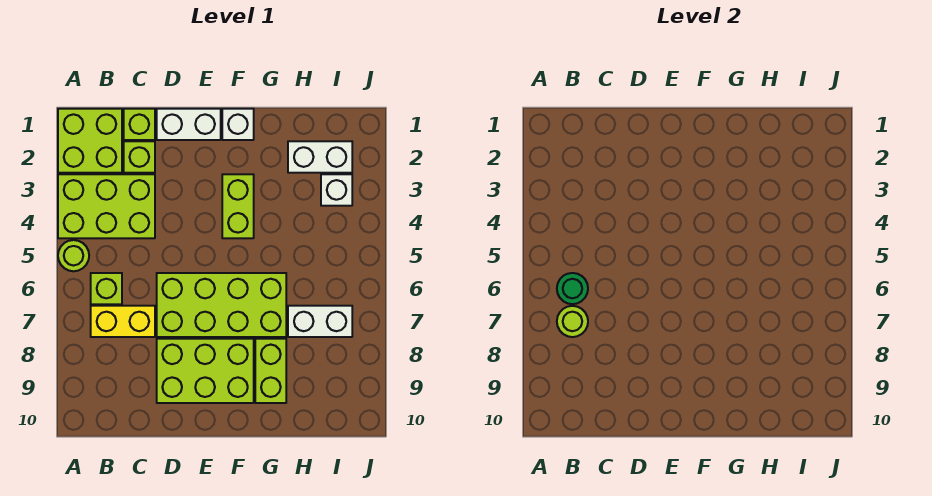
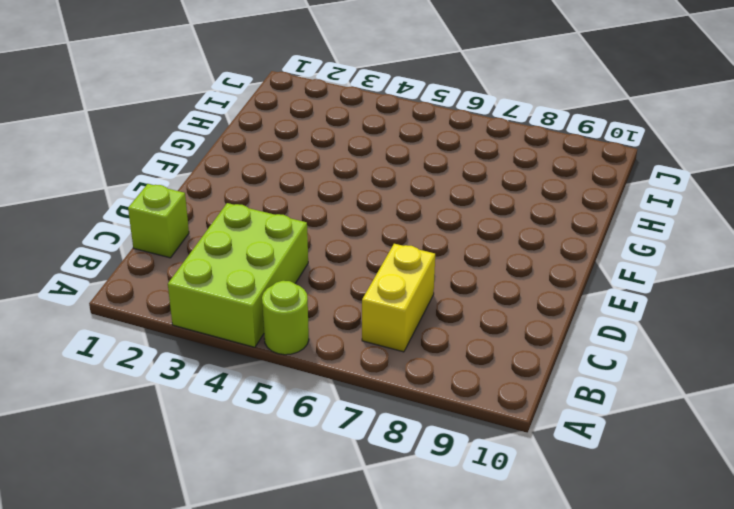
none -> lime brick A1:B2 level 1
none -> lime brick B6 level 1
none -> lime brick C2 level 1

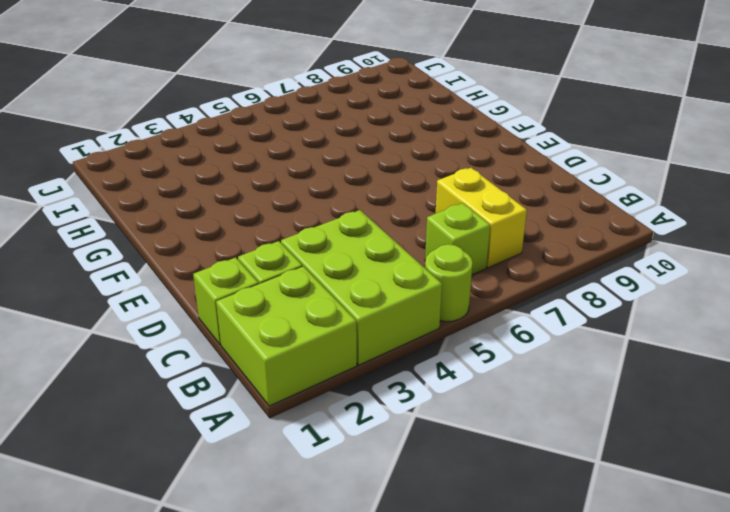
none -> white brick D1:E1 level 1
none -> lime brick D6:G7 level 1
none -> lime brick D8:F9 level 1

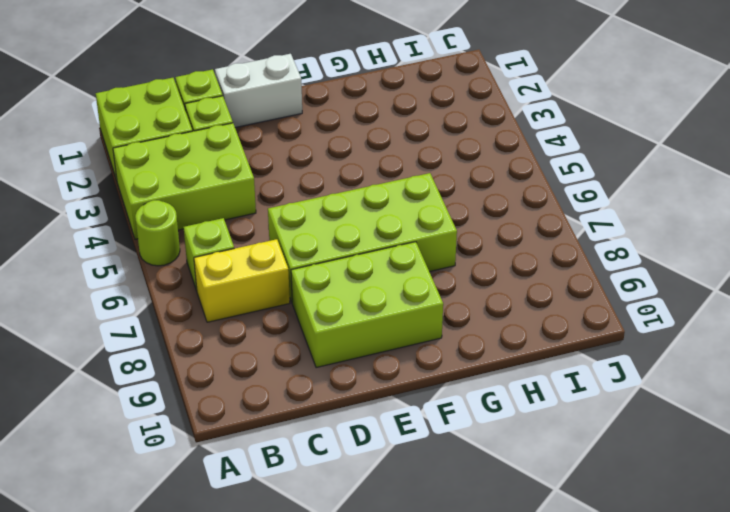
none -> white brick F1 level 1
none -> lime brick F3:F4 level 1
none -> lime brick G8:G9 level 1

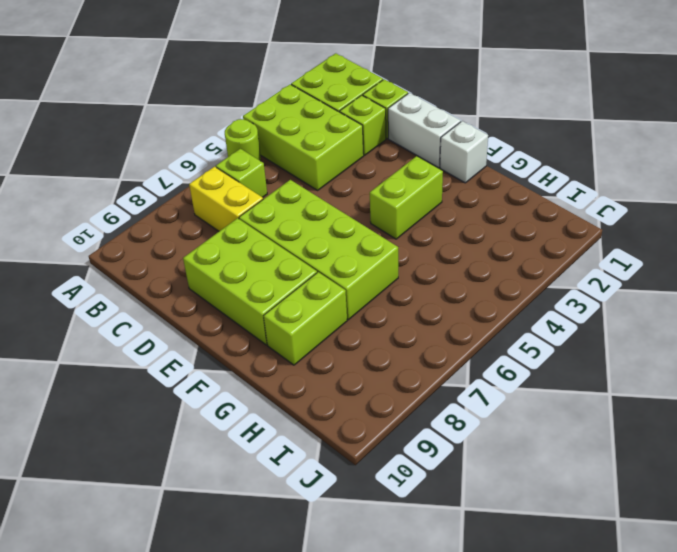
none -> white brick H2:I2 level 1
none -> white brick H7:I7 level 1
none -> white brick I3 level 1

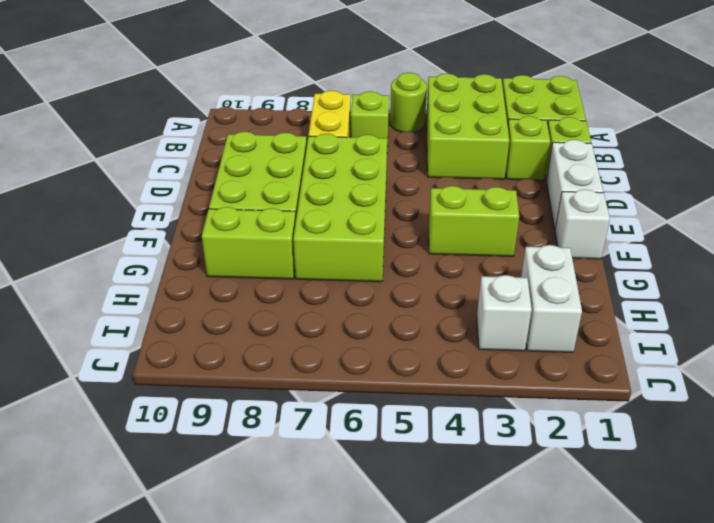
none -> white brick H7:I7 level 1
none -> green round brick B6 level 2
none -> lime round brick B7 level 2

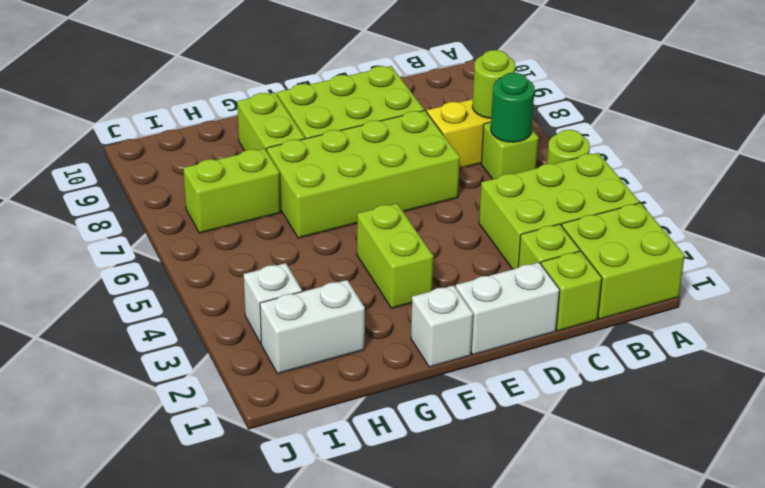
lime brick H7:I7 level 1 -> white brick H7:I7 level 1

